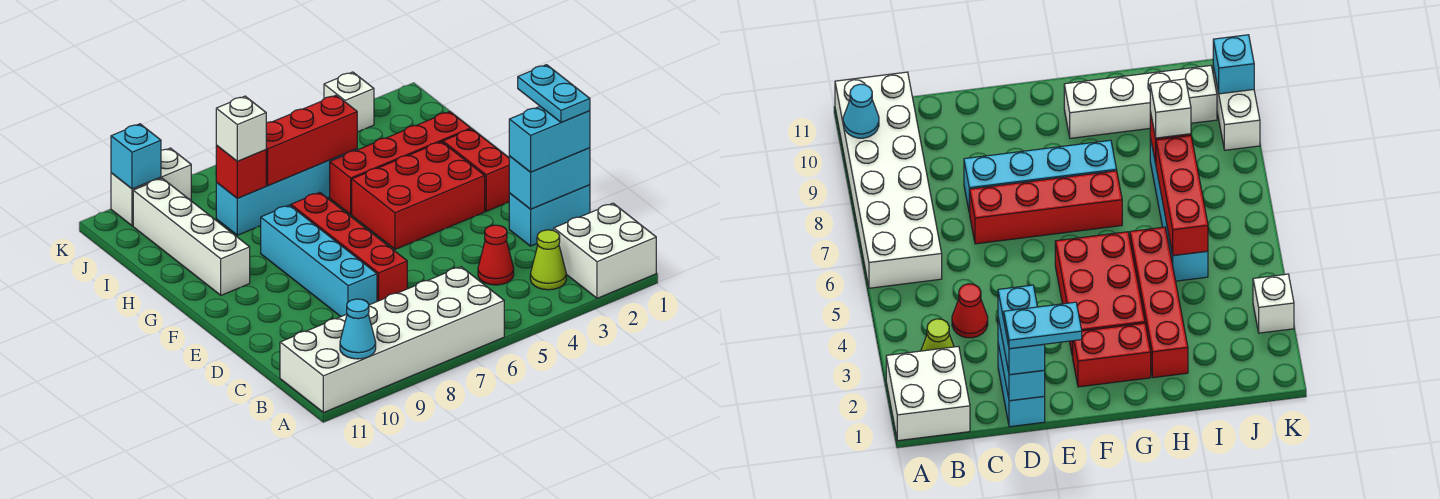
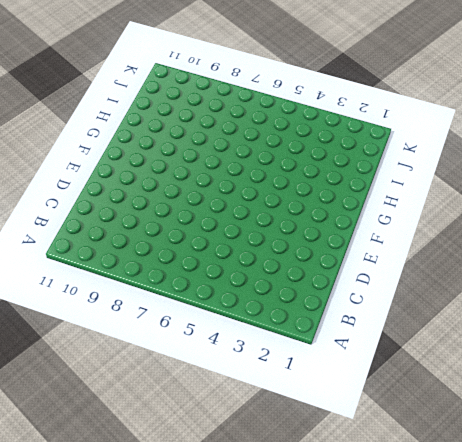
none -> white brick A1:B2 level 1
none -> white brick A6:B11 level 1
none -> lime cone B3 level 1

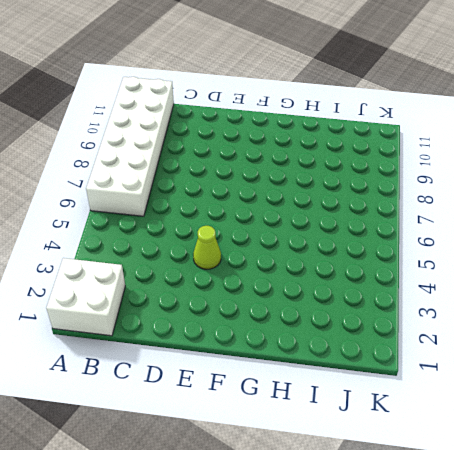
lime cone E4 level 1 -> lime cone B3 level 1
none -> red cone C4 level 1
none -> cyan brick D1:D2 level 1
none -> red brick D7:G7 level 1

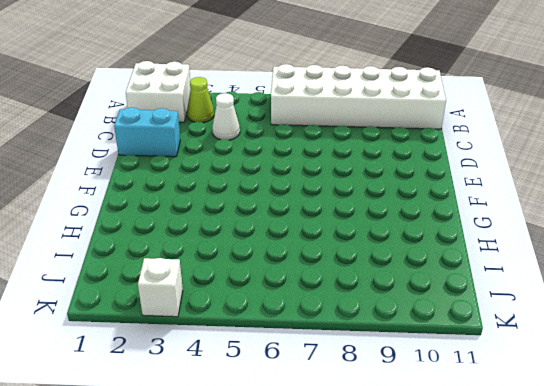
white cone C4 level 1 -> red cone C4 level 1
none -> red brick D7:G7 level 1
none -> cyan brick D8:G8 level 1
none -> red brick F2:G2 level 1

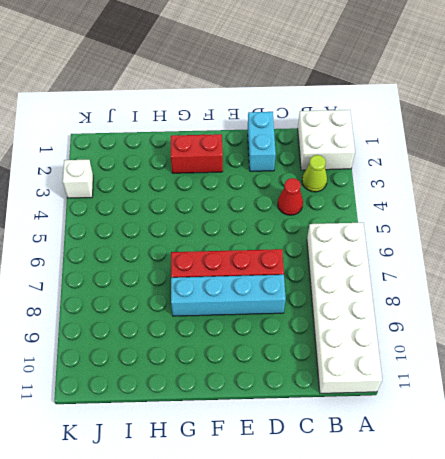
none -> red brick F3:G5 level 1
none -> white brick G10:J10 level 1
none -> red brick H2:H5 level 1

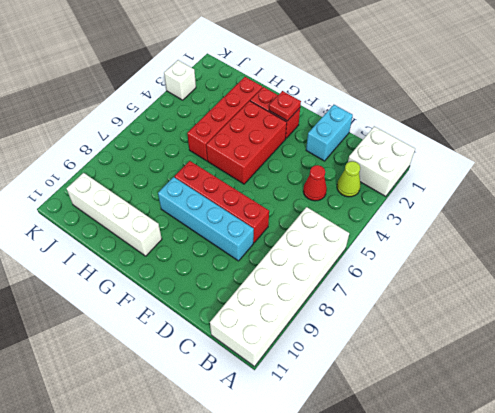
red plate F2 level 2 -> none
none -> cyan brick I5:I8 level 1
none -> white brick K9:K10 level 1
none -> cyan cone A10 level 2

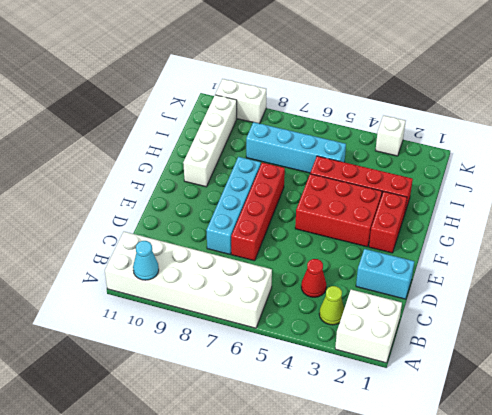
none -> cyan brick D1:D2 level 2
none -> red brick I5:I7 level 2
none -> red brick I8 level 2

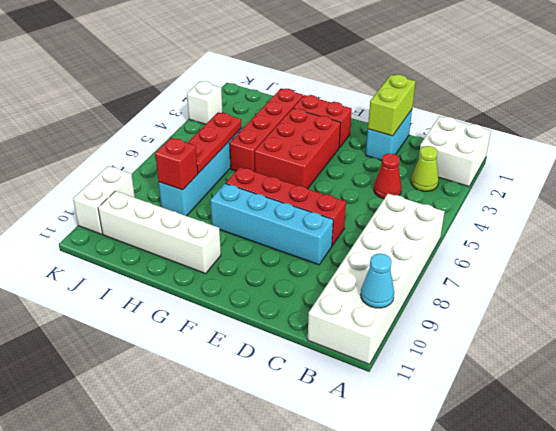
lime brick D1:D2 level 2 -> cyan brick D1:D2 level 2
red plate I5:I7 level 2 -> red brick I5:I7 level 2
none -> cyan brick K10 level 2
none -> cyan brick D1:D2 level 3
none -> white brick I8 level 3

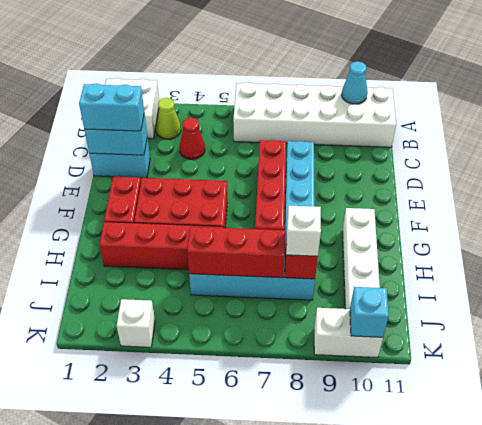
none -> cyan plate D1:E1 level 4

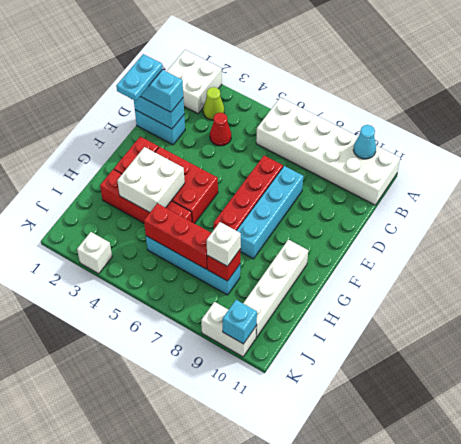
white brick G3:H4 level 2 -> none

